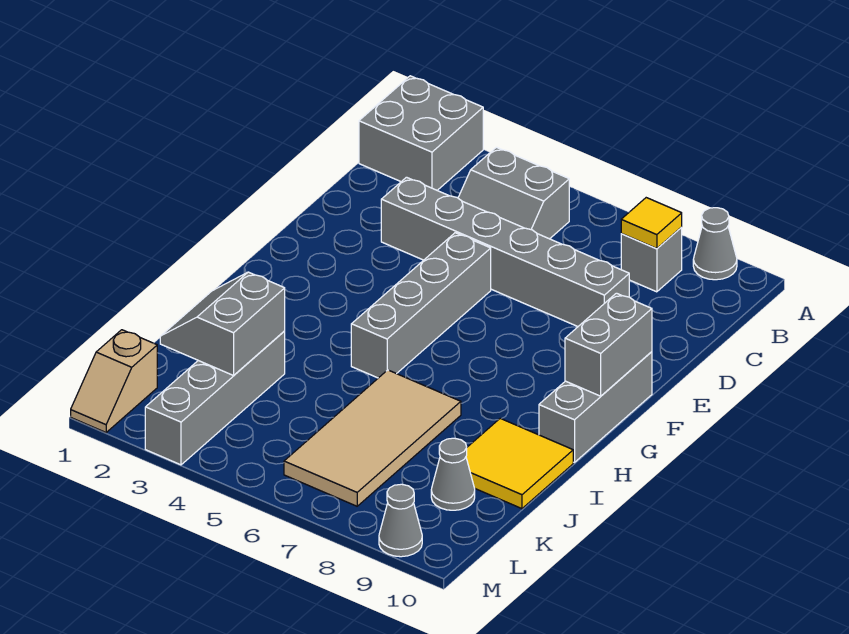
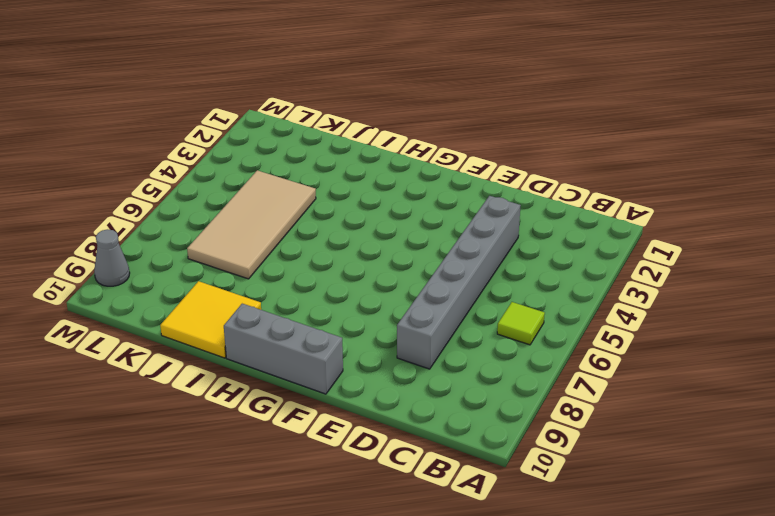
lime tile B6 level 1 -> none
tan tile J4:K7 level 1 -> tan tile I6:L7 level 1
none -> grey brick A1:B2 level 1
none -> grey cone A9 level 1
none -> grey slope B4:C5 level 1 top B

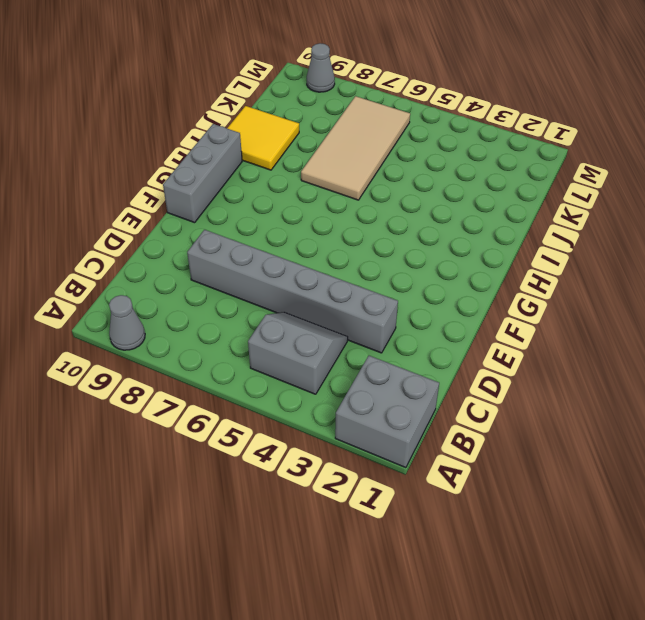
none -> grey brick B8 level 1
none -> grey brick E5:H5 level 1
none -> grey brick J3:M3 level 1

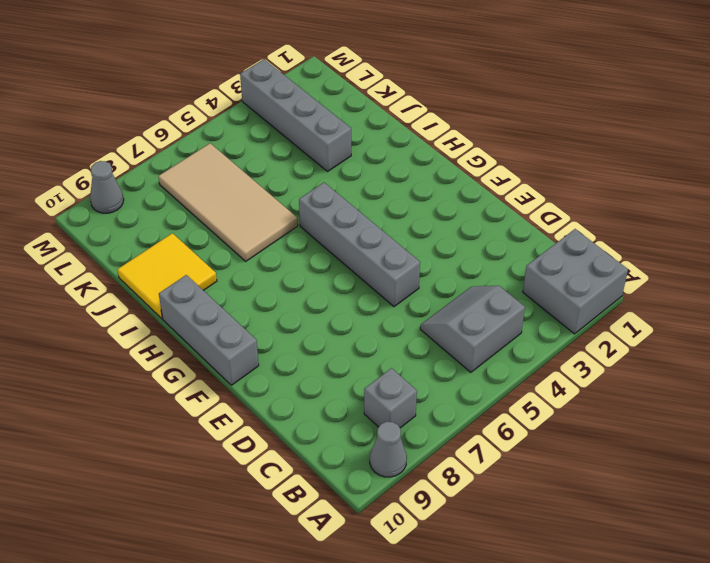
none -> grey brick D3:D8 level 1
none -> grey cone K9 level 1
none -> tan slope L1:M1 level 1 top L

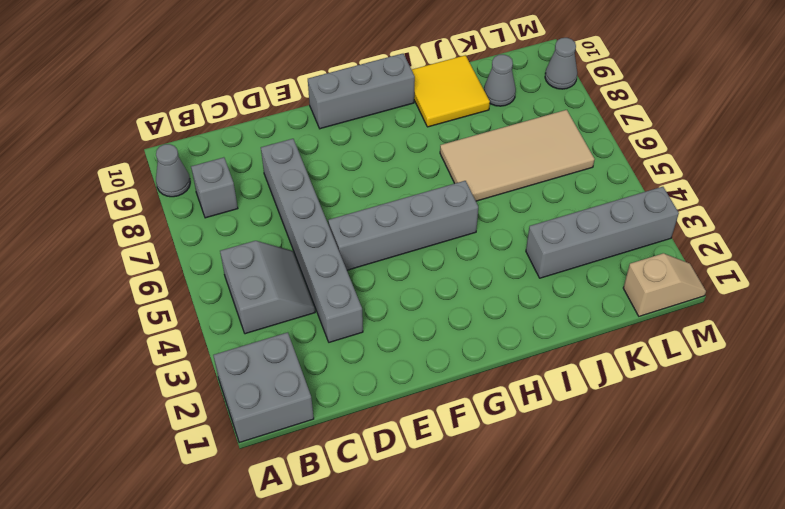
none -> yellow tile B8 level 2
none -> grey brick F10:G10 level 2
none -> grey slope J2:K3 level 2 top 3

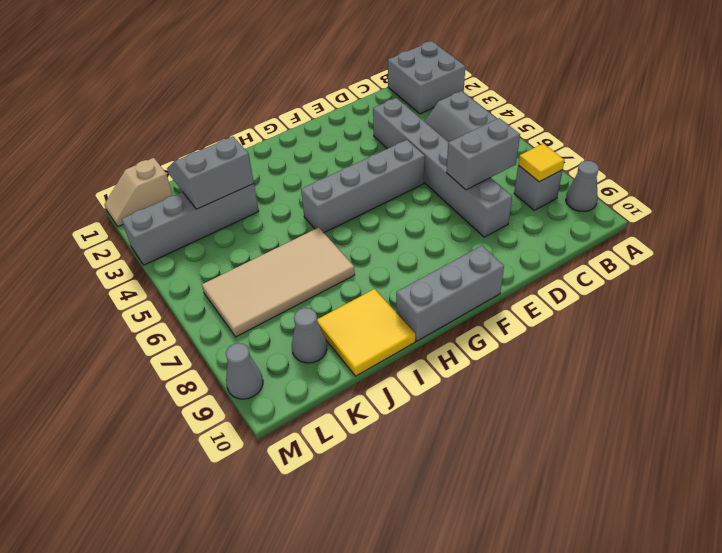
grey brick C7:D7 level 2 -> grey brick F10:G10 level 2

